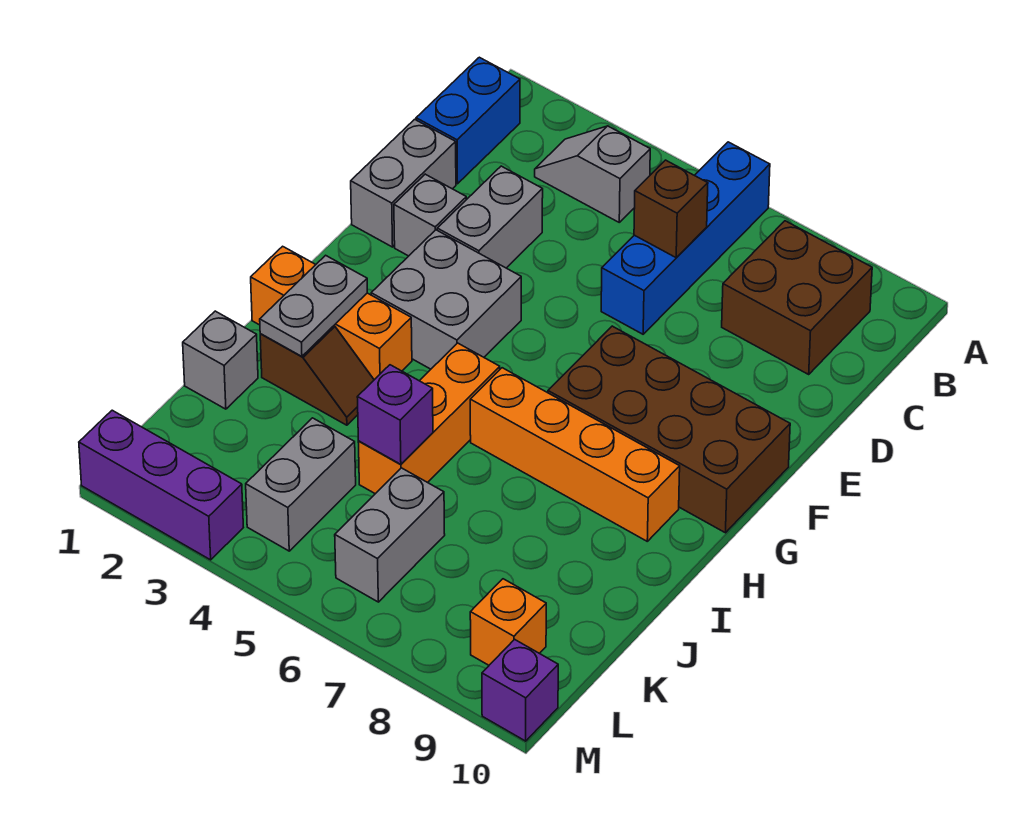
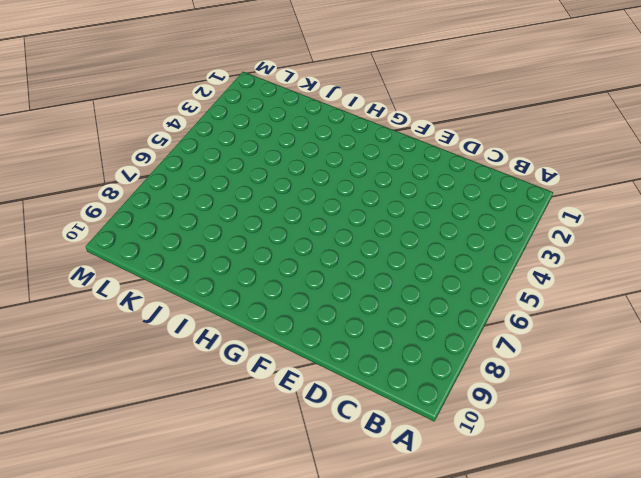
none -> blue brick A6:D6 level 1
none -> blue brick B1:C1 level 1
none -> grey slope B3:B4 level 1 top 4

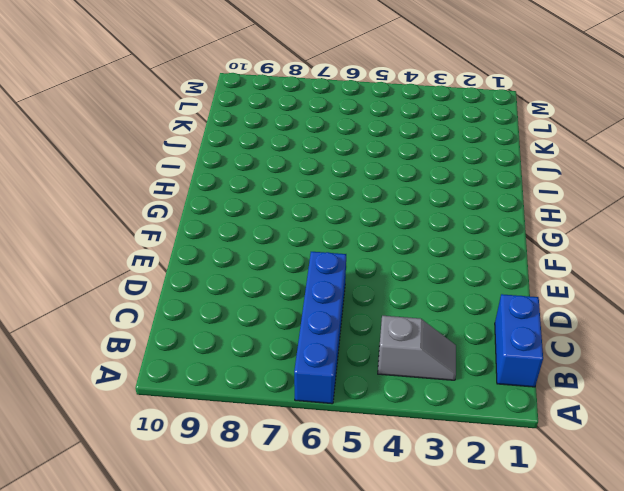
none -> brown brick B8:C9 level 1
none -> grey brick D1:E1 level 1
none -> grey brick D3:E3 level 1

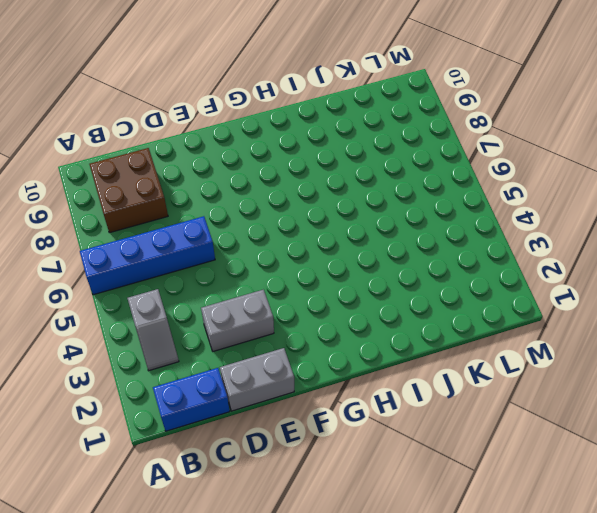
none -> grey brick E2 level 1
none -> grey brick F3:G4 level 1
none -> brown brick F7:G10 level 1

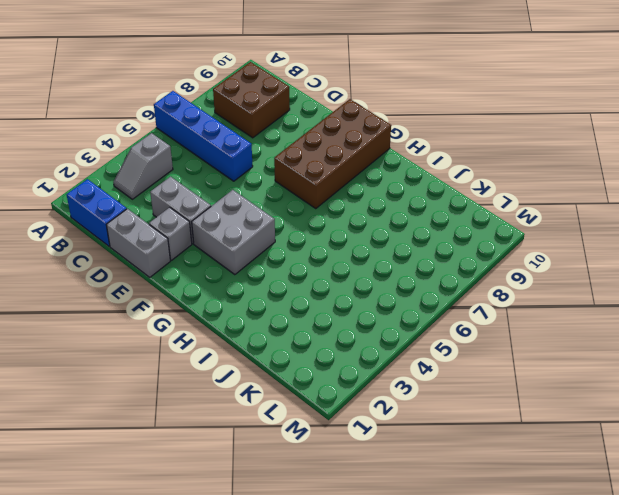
none -> orange brick H1:H3 level 1
none -> orange brick H5:J5 level 1
none -> orange brick H6:H9 level 1

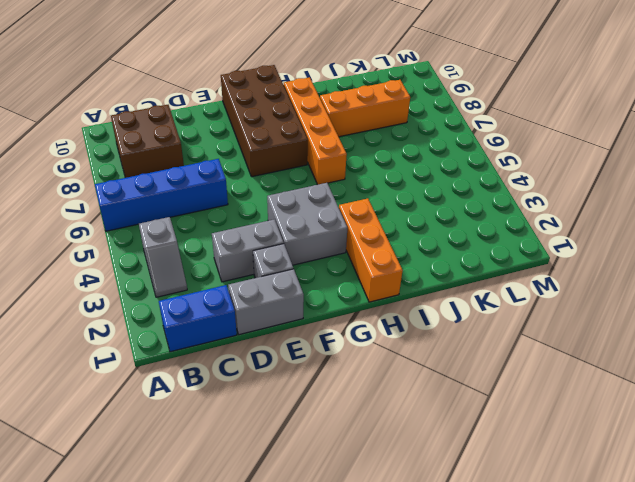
orange brick I8:K8 level 1 -> orange brick H5:J5 level 1
none -> brown slope I2:I3 level 1 top 2
none -> grey brick J1 level 1
none -> grey brick K4:L4 level 1

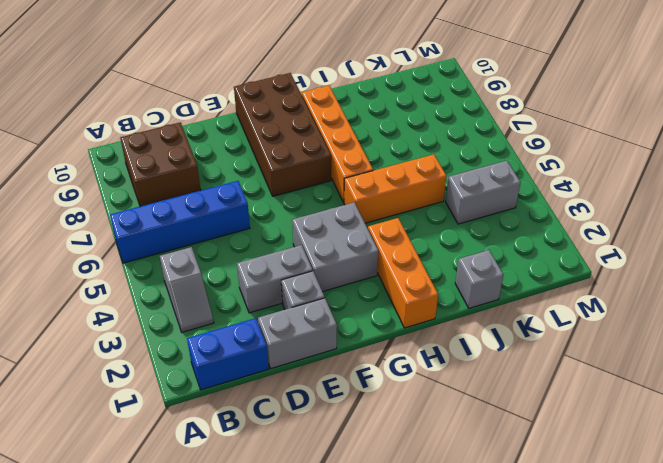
none -> brown slope I2:I3 level 1 top 2
none -> grey brick K6:L6 level 1
none -> orange brick L9 level 1

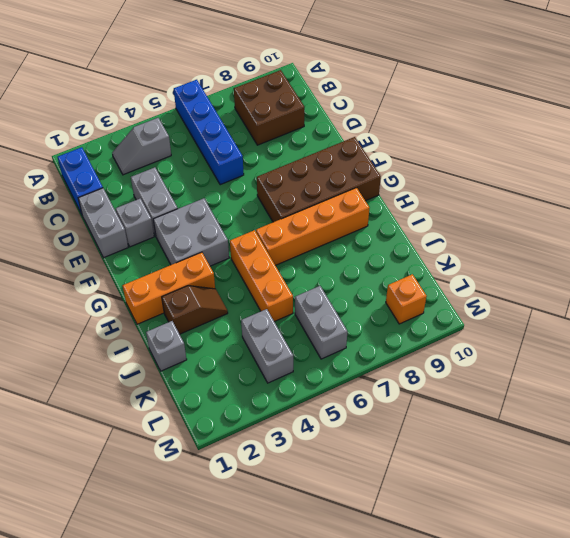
none -> purple brick M1:M3 level 1
none -> purple brick M10 level 1
none -> brown brick C6 level 2

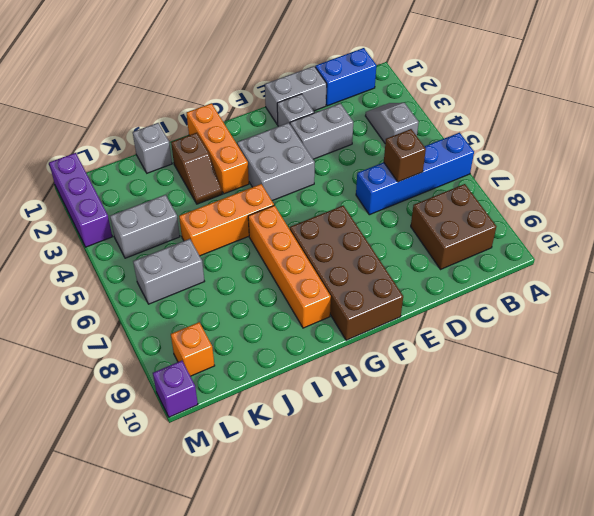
none -> grey plate H2:I2 level 2
none -> purple brick J5 level 2

